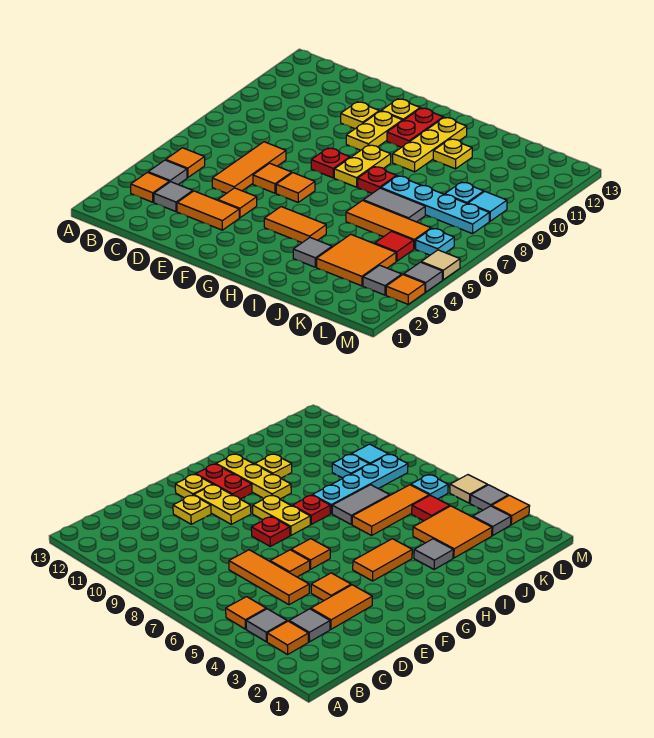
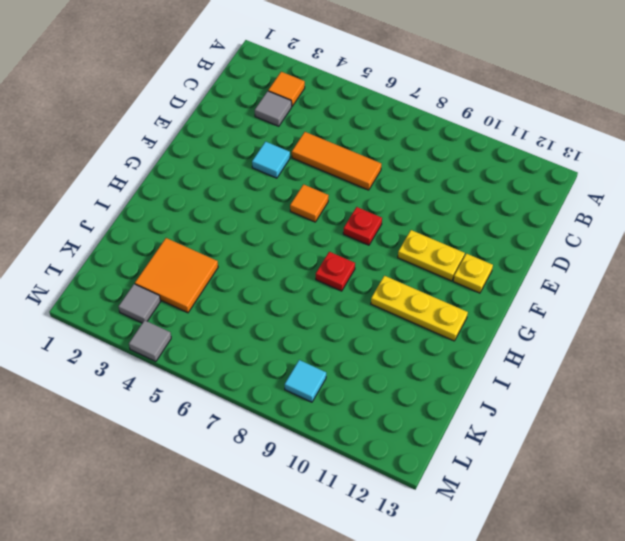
cyan tile E4 level 1 -> orange tile E4 level 1
none -> grey tile B4 level 1
none -> orange tile B5 level 1
none -> orange tile D3:E3 level 1
none -> orange tile E6 level 1

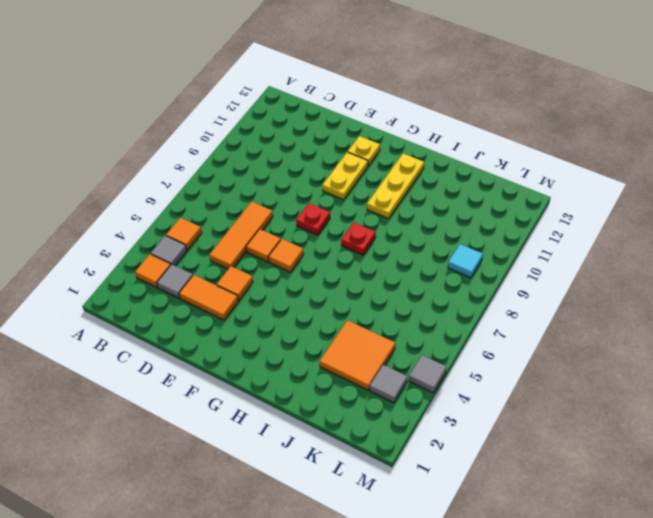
none -> yellow plate E11 level 1
none -> orange tile G4:H4 level 1
none -> yellow plate G8:G9 level 1
none -> red plate G11:G12 level 1

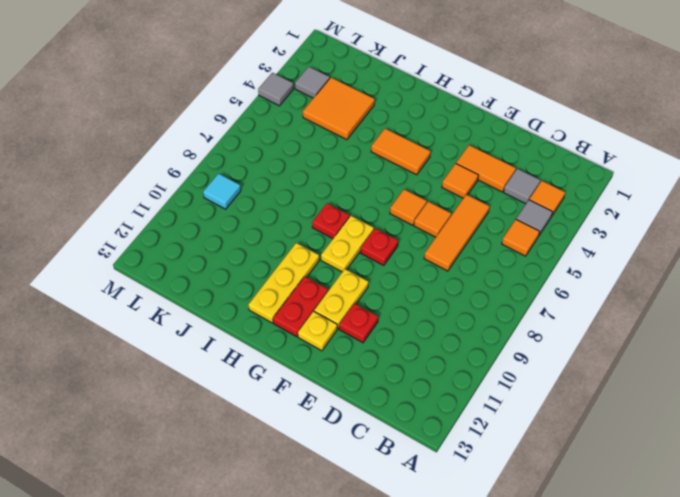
red plate E11 level 1 -> yellow plate E11 level 1
none -> grey tile I3 level 1
none -> orange tile I6:K6 level 1
none -> grey tile I7:J7 level 1
none -> cyan plate I8:L8 level 1

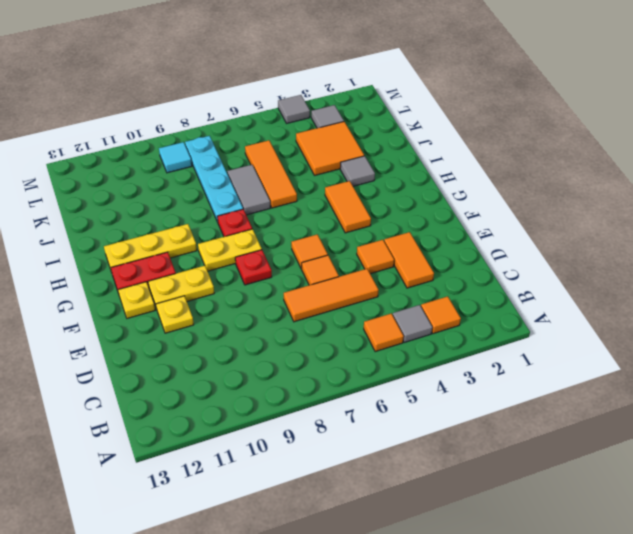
none -> grey tile C3 level 1
none -> yellow plate I11 level 1
none -> red tile K5 level 1
none -> cyan plate K9 level 1

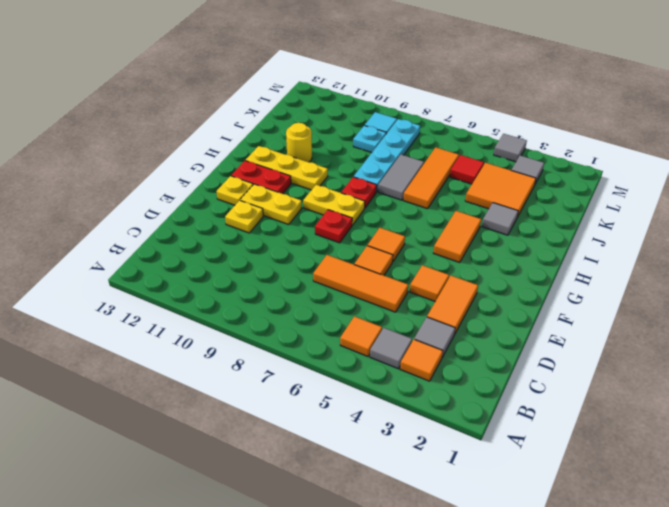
yellow round brick I11 level 1 -> yellow plate I11 level 1
none -> cyan plate L6 level 1
none -> orange tile M3 level 1
none -> tan tile M5 level 1

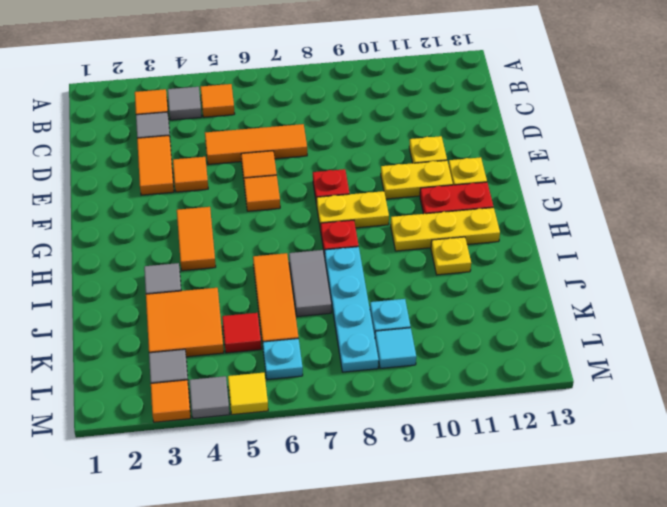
yellow tile M5 level 1 -> tan tile M5 level 1

